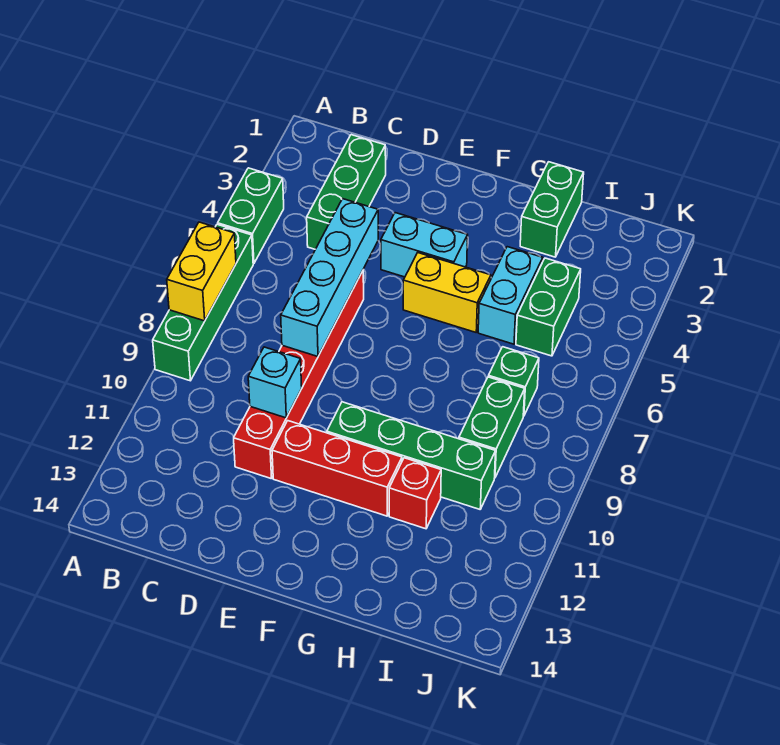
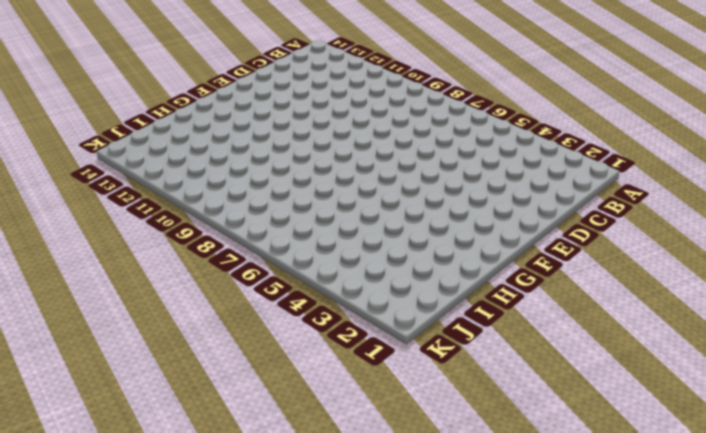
none -> green brick A4:A5 level 1
none -> green brick A6:A9 level 1
none -> green brick C2:C4 level 1

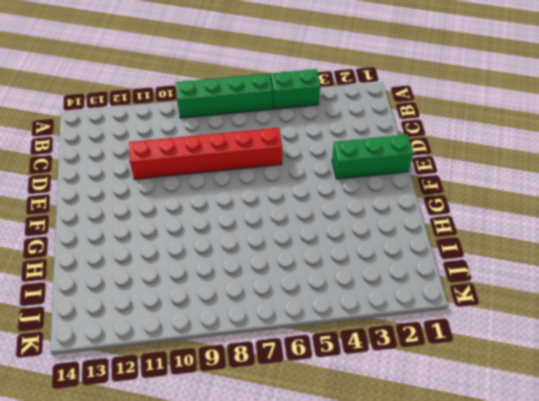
green brick E1:E3 level 1 -> green brick C2:C4 level 1
none -> cyan brick E4:F4 level 1
none -> red brick E11:G11 level 1
none -> yellow brick F5:G5 level 1

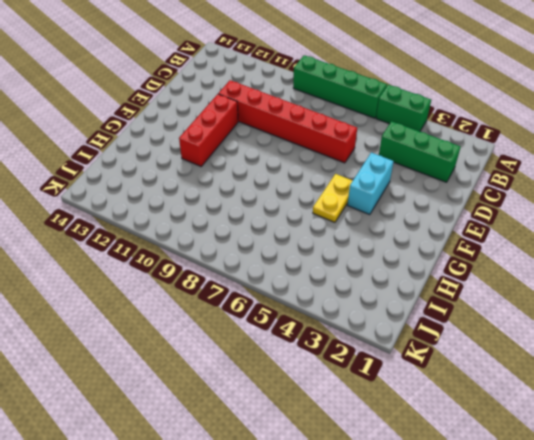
yellow plate F5:G5 level 1 -> yellow brick F5:G5 level 1
none -> green brick F10:I10 level 1
none -> green brick H1:H2 level 1
none -> cyan brick H4:H5 level 1

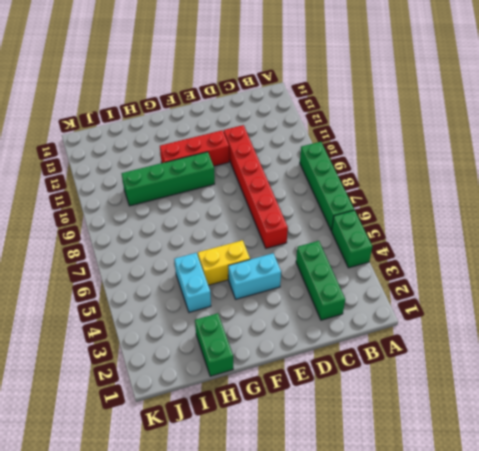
none -> red brick H11 level 1
none -> green brick I4:I5 level 1
none -> green brick I7 level 1

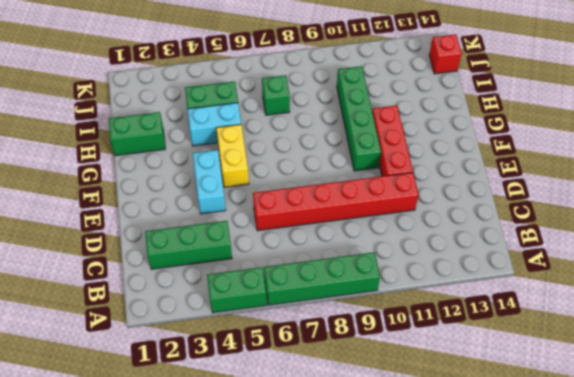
red brick J14 level 1 -> red brick H11 level 1
none -> green brick I8:I9 level 1
none -> yellow brick A7:A8 level 2
none -> cyan brick D5:D8 level 2

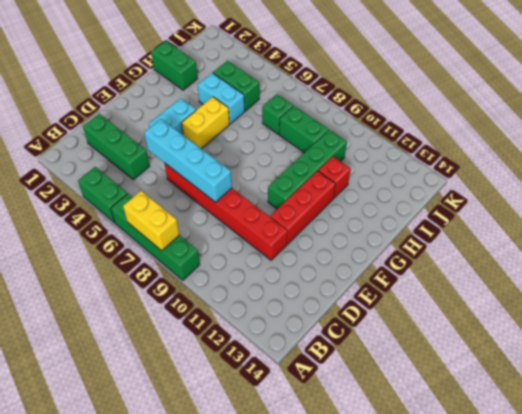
none -> cyan brick D10 level 2

